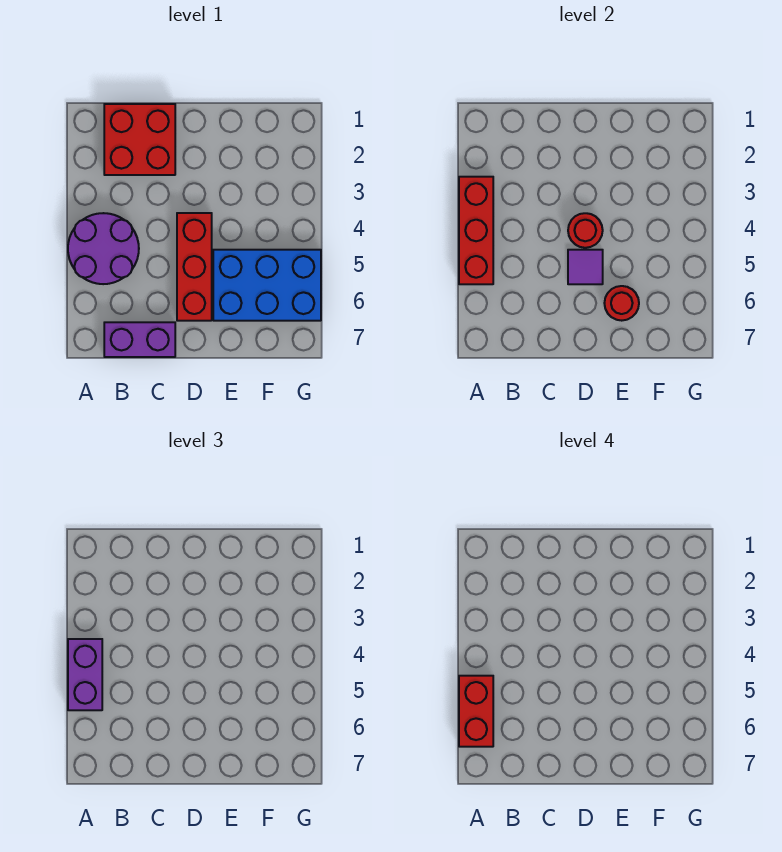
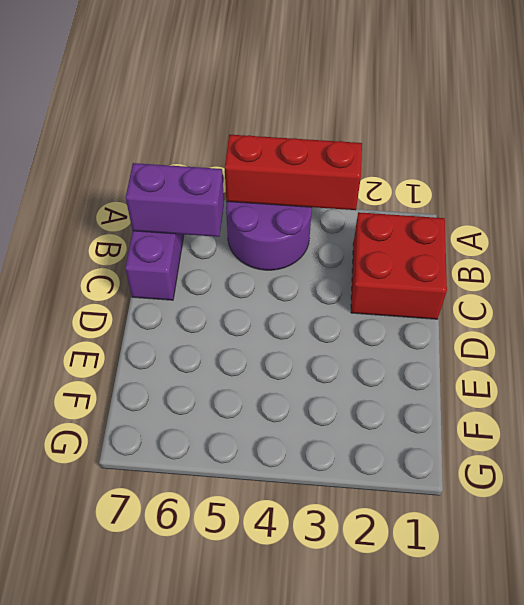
purple brick B6:B7 level 2 -> purple brick A4:A5 level 3
none -> red brick D4:D6 level 1
none -> blue brick E5:G6 level 1

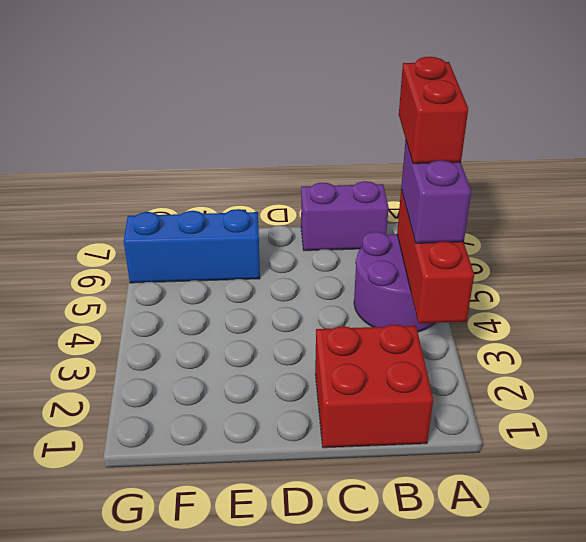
blue brick E6:G6 level 1 -> blue brick E5:G6 level 1
none -> red brick D4:D6 level 1
none -> red round brick D4 level 2

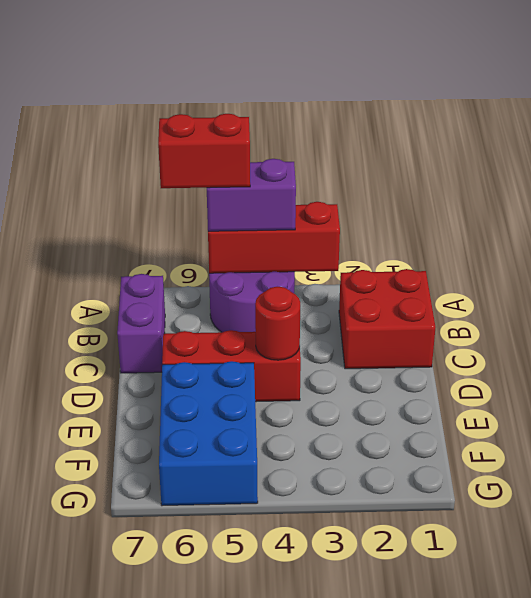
none -> purple tile D5 level 2
none -> red round brick E6 level 2

